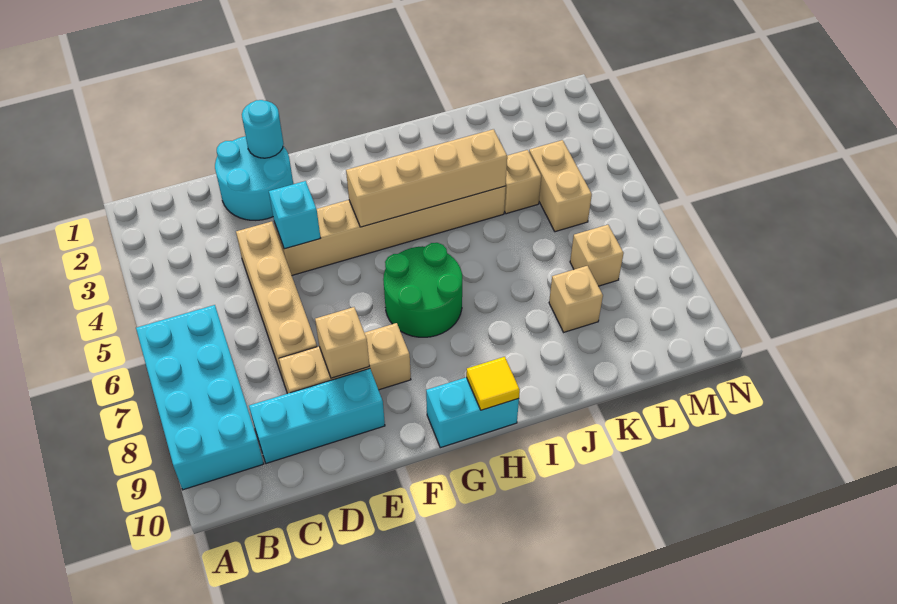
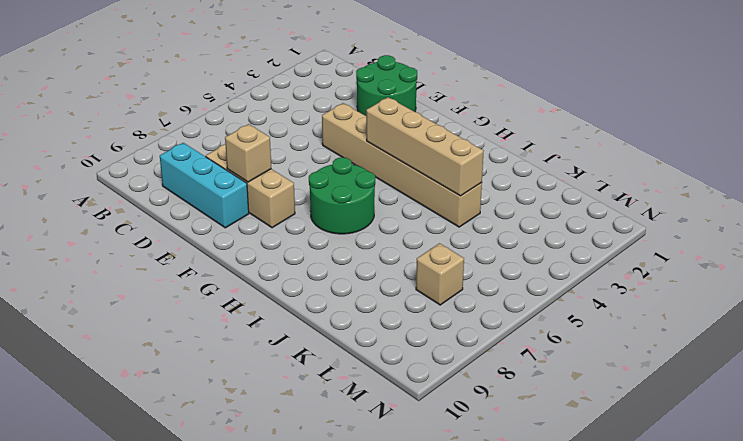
green round brick D1:E2 level 1 -> cyan round brick D1:E2 level 1
none -> cyan brick A6:B9 level 1
none -> tan brick D4:D7 level 1
none -> cyan brick G10:H10 level 1

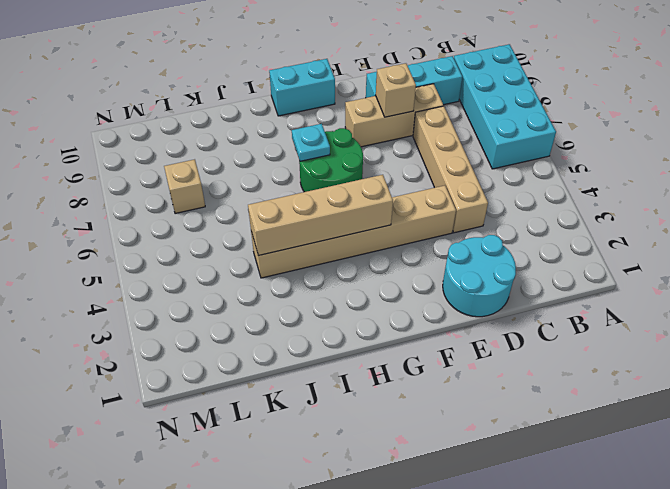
cyan plate H7 level 2 -> none
none -> tan brick K4 level 1
none -> tan brick K8 level 1
none -> tan brick L4:L5 level 1

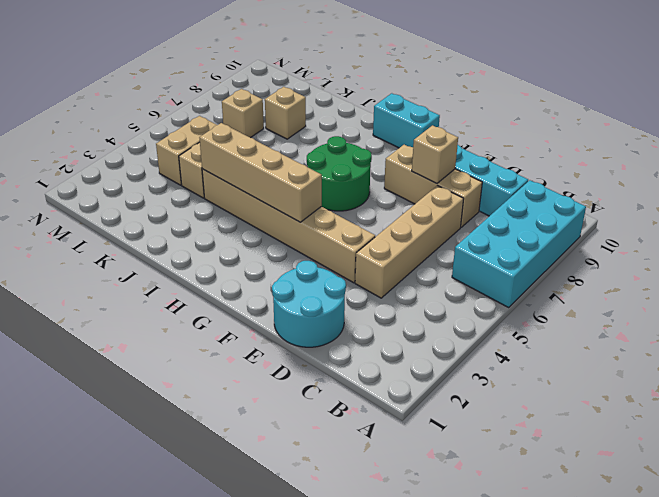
none -> cyan round brick E1 level 2
none -> cyan brick E4 level 2
none -> yellow tile H10 level 2

